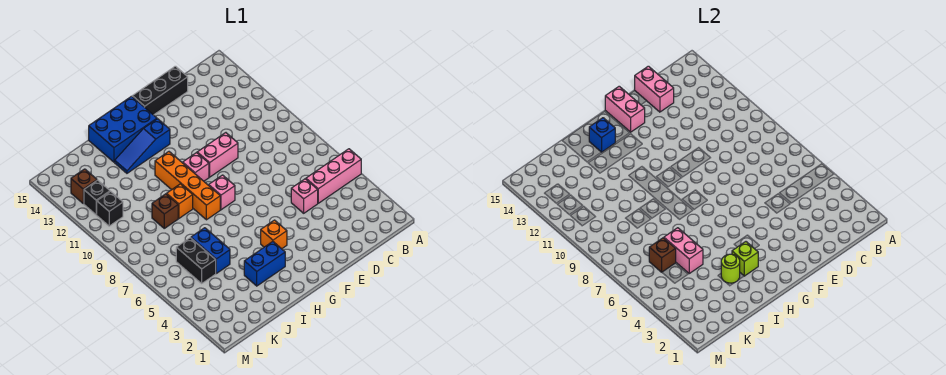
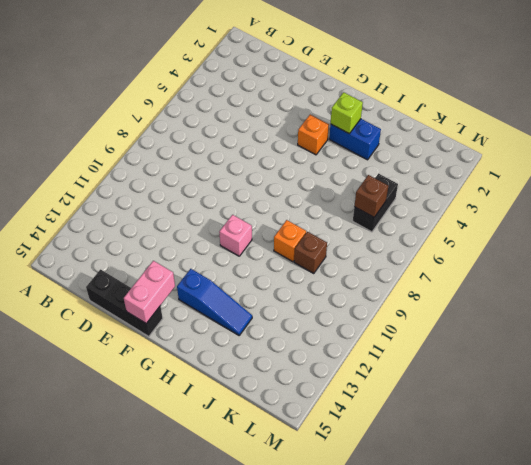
none -> pink brick A5:C5 level 1
none -> pink brick D5 level 1
none -> pink brick E10:F10 level 1

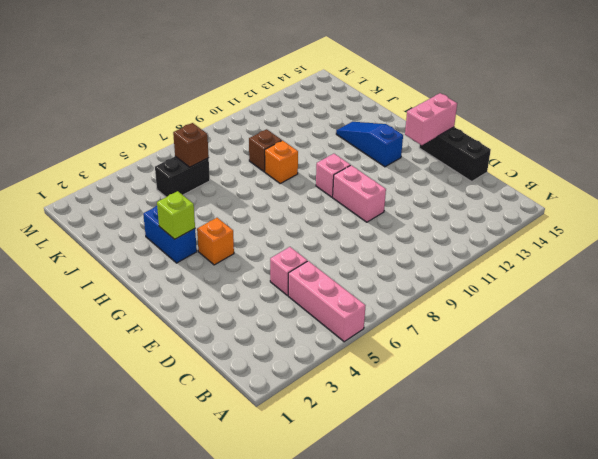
none -> pink brick G8 level 1
none -> blue brick G14:I15 level 1
none -> orange brick H8:H11 level 1

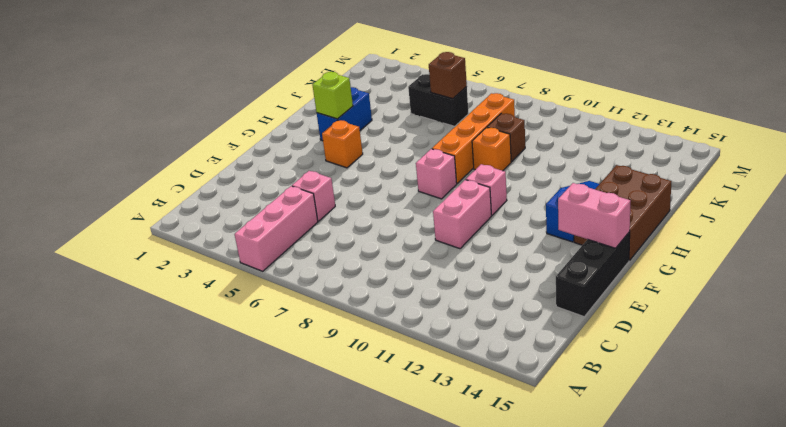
brown brick G14:I15 level 1 -> blue brick G14:I15 level 1
orange brick H8:K8 level 1 -> orange brick H8:H11 level 1
none -> blue brick J5:J6 level 1
none -> black brick L11 level 1
none -> black brick L12 level 1

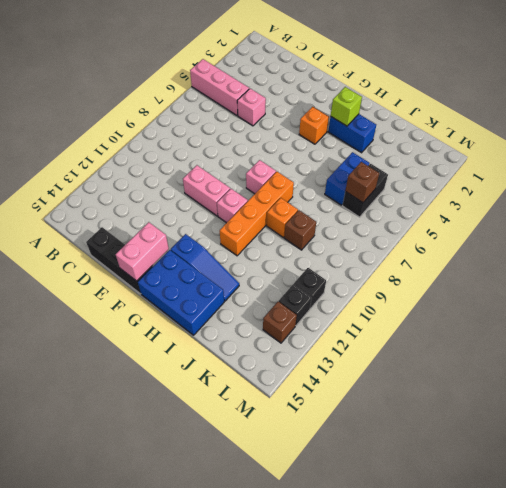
none -> pink brick D14:D15 level 2
none -> blue brick H14 level 2
none -> lime round brick I3 level 2

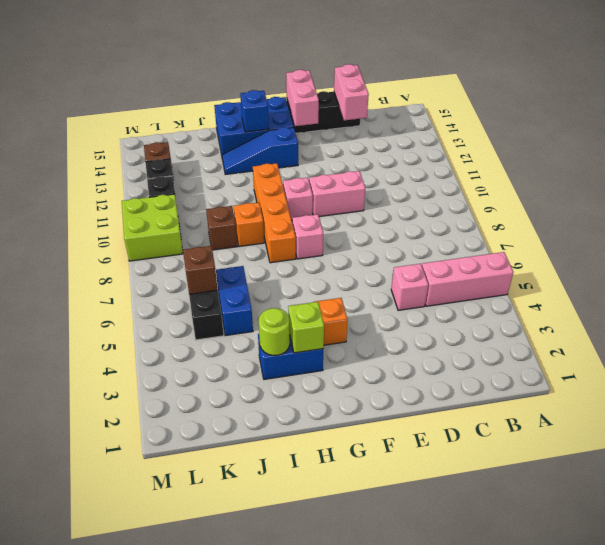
lime brick L9:M10 level 1 -> none
none -> pink brick J5:J6 level 2

